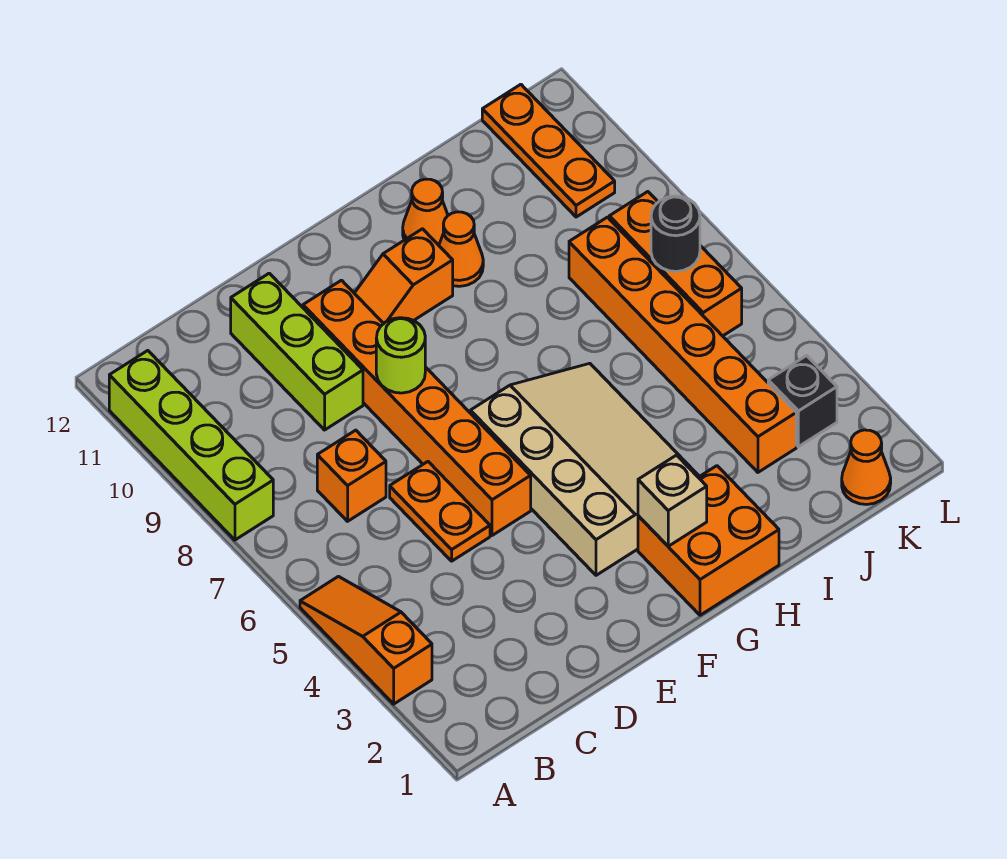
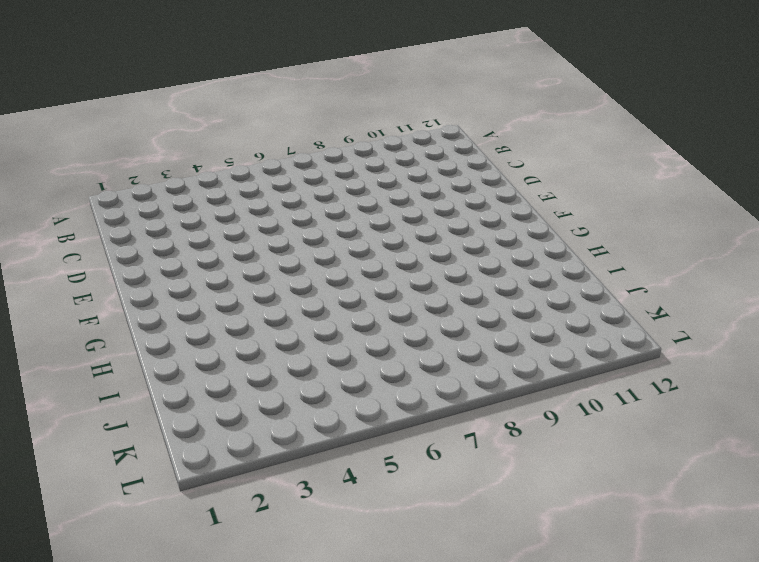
none -> orange slope A3:A5 level 1 top 3
none -> lime brick A8:A11 level 1
none -> orange brick C7 level 1

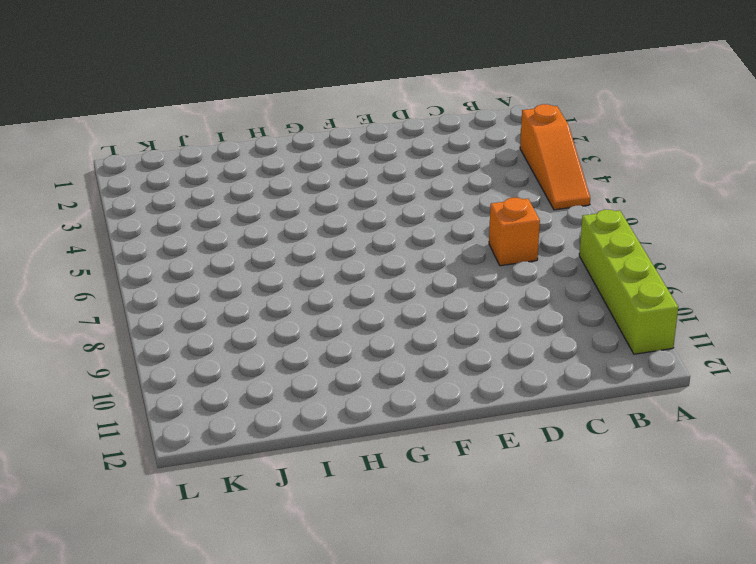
none -> orange plate D5:D6 level 1
none -> lime brick D9:D11 level 1
none -> orange brick E5:E10 level 1

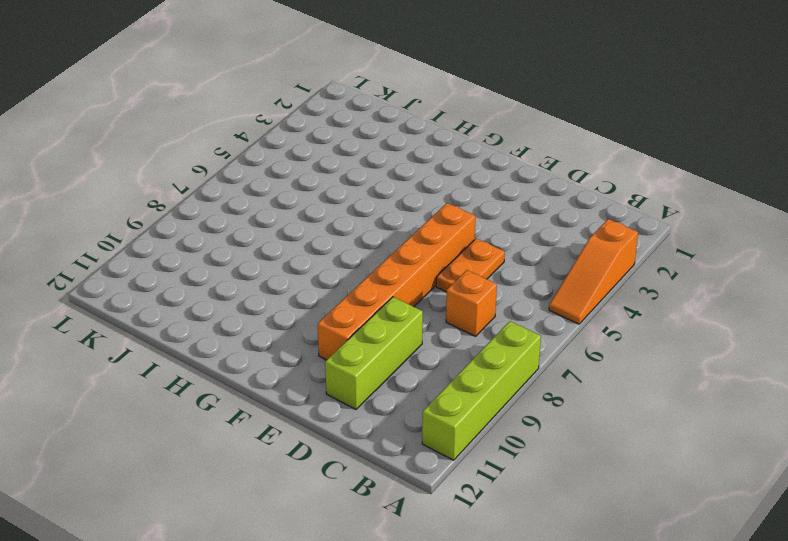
none -> tan slope F3:H6 level 1 top F
none -> orange slope F10:G10 level 1 top G
none -> orange brick G1:H2 level 1

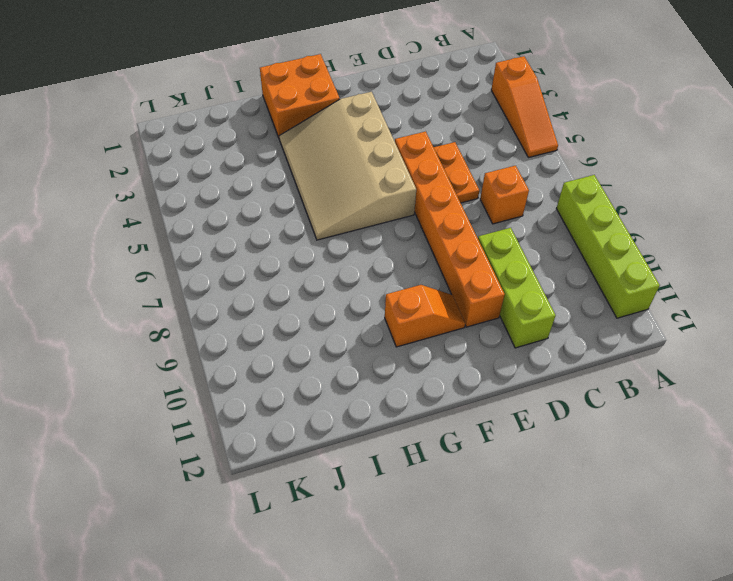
none -> orange cone H10 level 1
none -> orange cone H11 level 1
none -> orange brick J3:J8 level 1

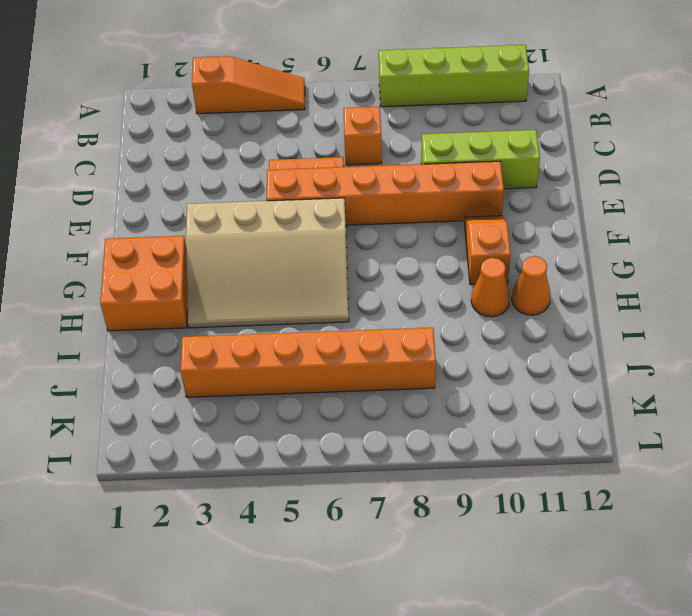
none -> orange cone K1 level 1
none -> black brick K3 level 1
none -> orange brick K6:K8 level 1

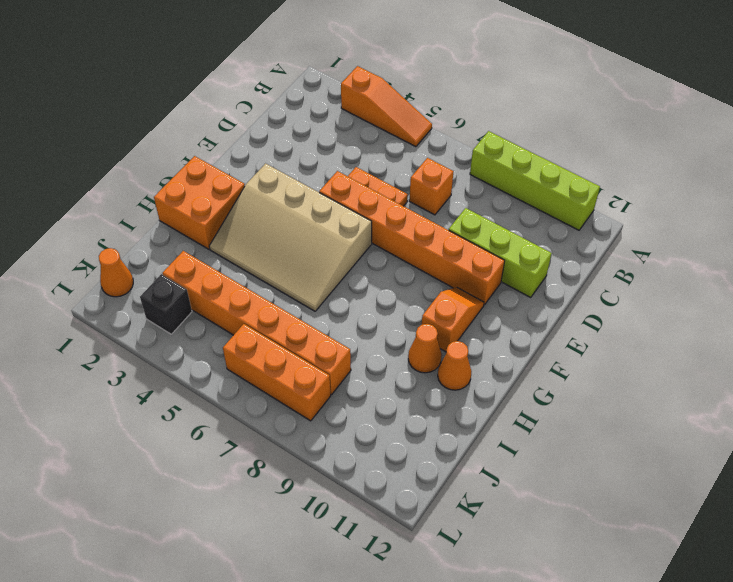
none -> orange plate K10:K12 level 1
none -> lime round brick E8 level 2
none -> tan brick G2 level 2

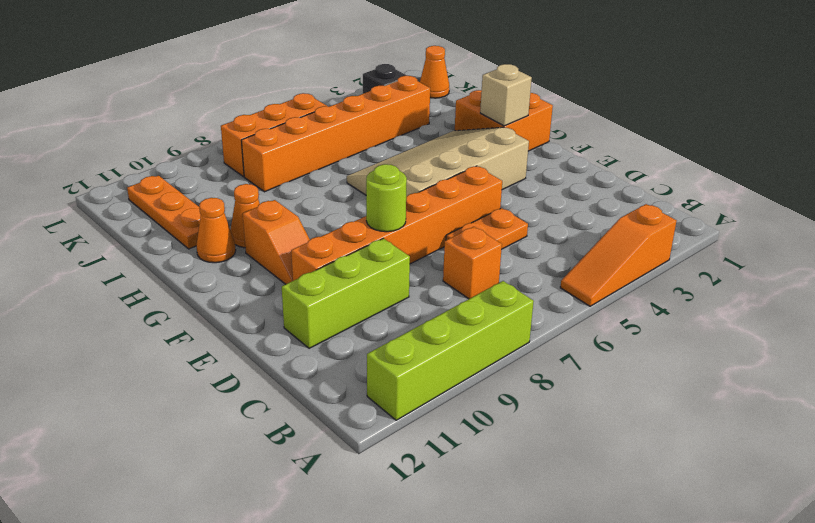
orange plate I11:K11 level 1 -> orange plate K10:K12 level 1
none -> black round brick K7 level 2

